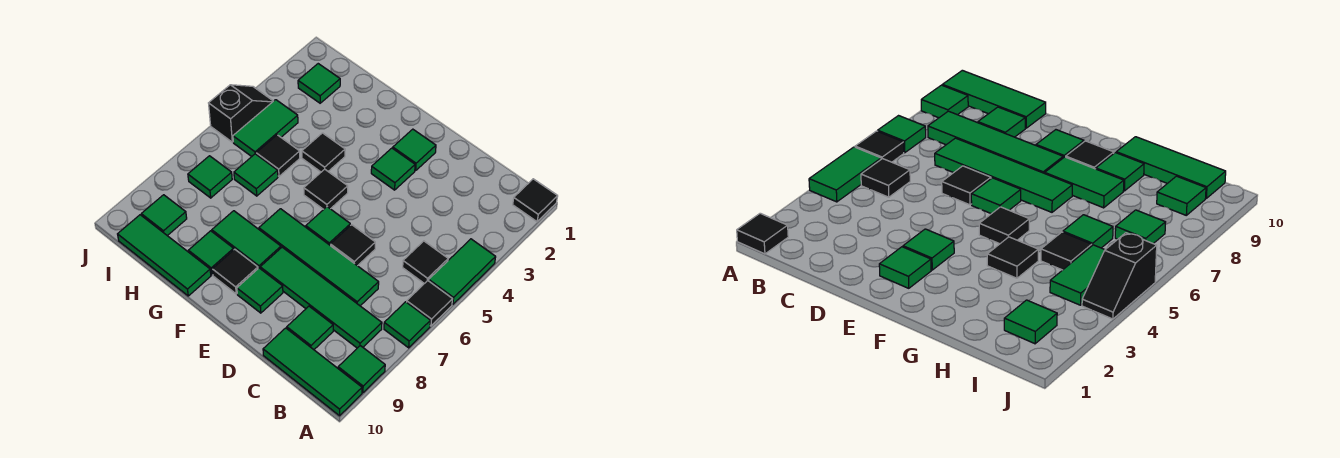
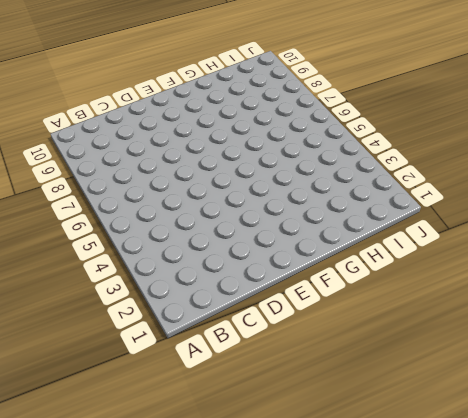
none -> black tile A1 level 1
none -> green tile A4:A5 level 1
none -> black tile A6 level 1

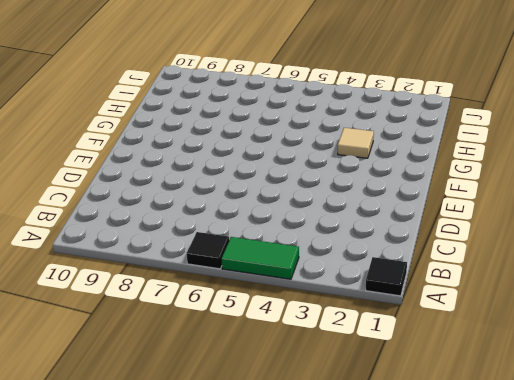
tan tile G3 level 1 -> none
none -> green tile A7 level 1
none -> green tile A9 level 1
none -> green tile A10:C10 level 1

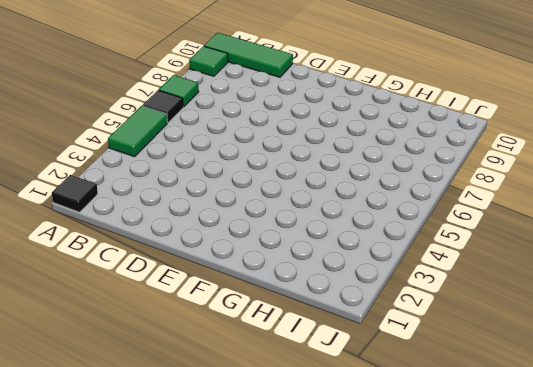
none -> black tile B5 level 1
none -> green tile B8:E8 level 1
none -> green tile C7:F7 level 1

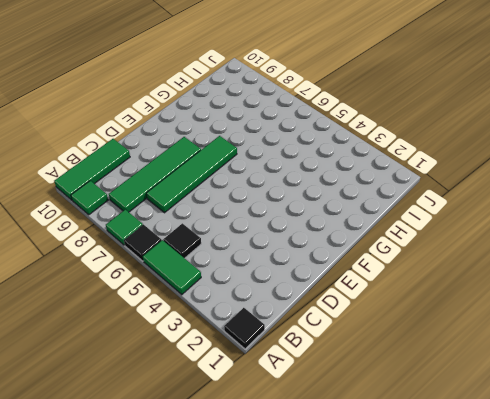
none -> green tile C9 level 1
none -> black tile D6 level 1
none -> green tile E2 level 1

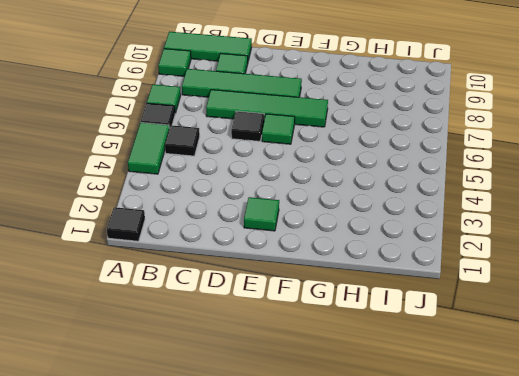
none -> green tile E3 level 1
none -> green tile E9 level 1
none -> black tile F5 level 1

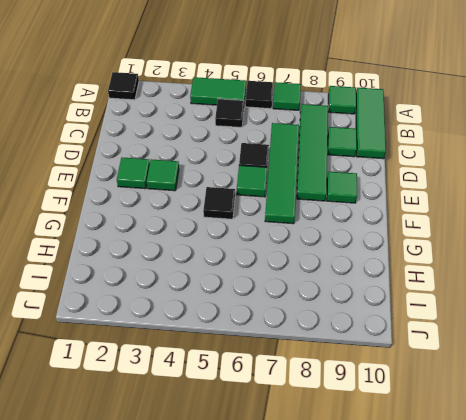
none -> green tile F8:G8 level 1
none -> black tile F9 level 1
none -> black tile G4 level 1

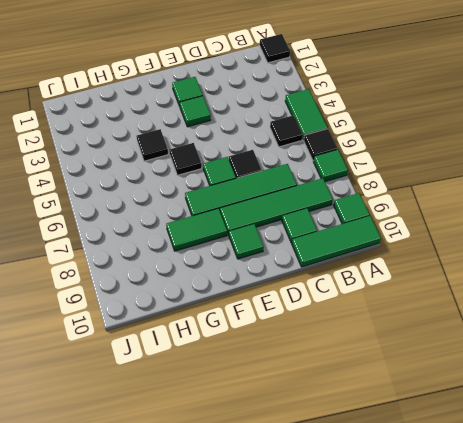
none -> black tile F9 level 1
none -> green tile G9 level 1
none -> green tile G10:I10 level 1

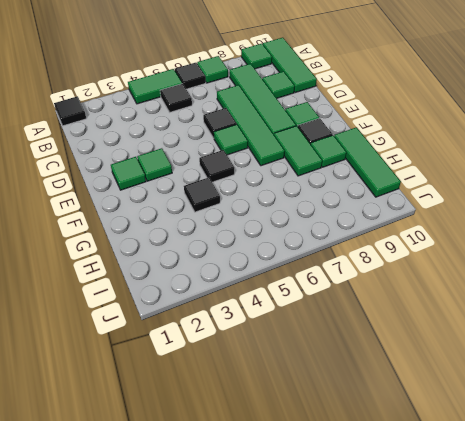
none -> black tile H5 level 1
none -> green tile H6 level 1
none -> green tile I2 level 1

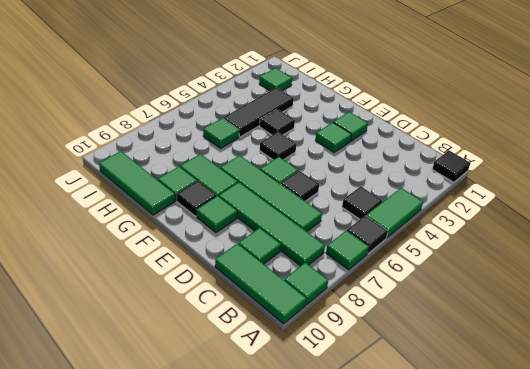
black tile H3:H5 level 1 -> black tile H5 level 1
none -> green tile I4:I5 level 1
none -> green tile I7 level 1
none -> green tile I9 level 1

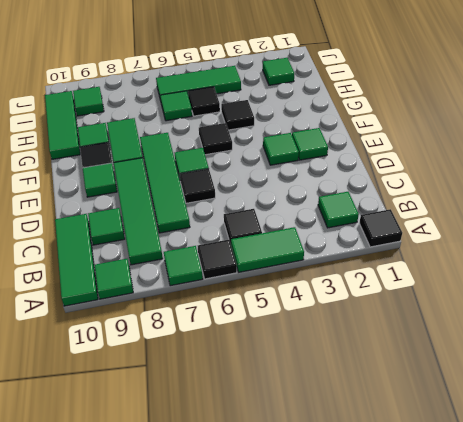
green tile B2 level 1 -> green tile I7 level 1
green tile I4:I6 level 1 -> green tile I4:I5 level 1
none -> black slope J4:J5 level 1 top 5

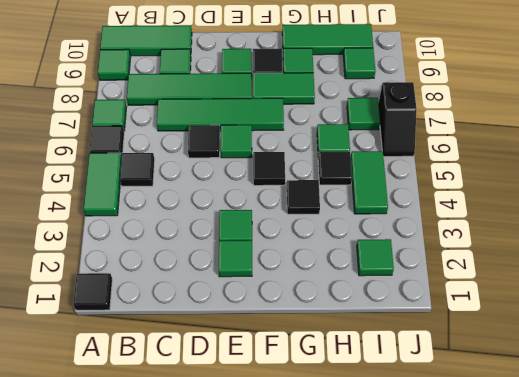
black slope J6:J7 level 1 top 7 -> black slope J4:J5 level 1 top 5

